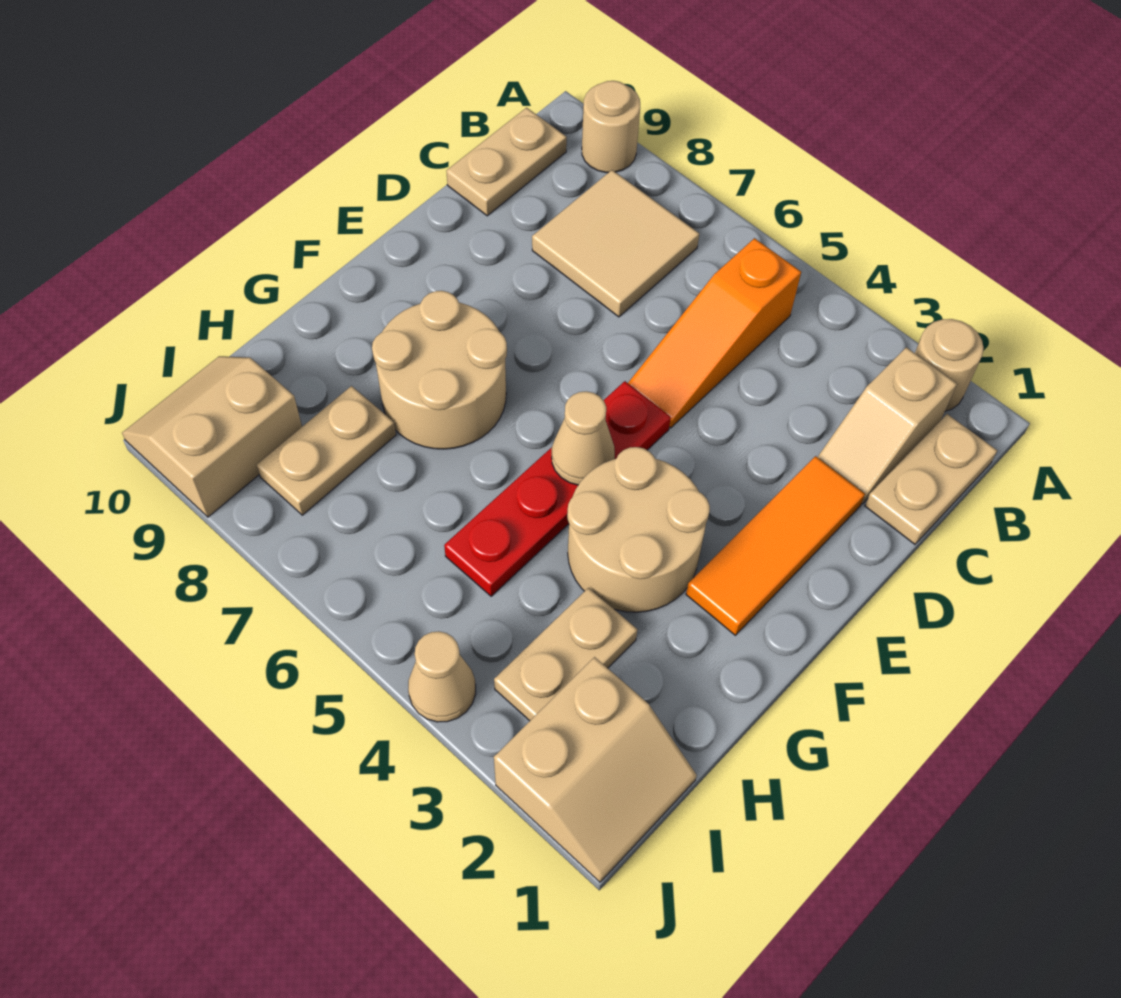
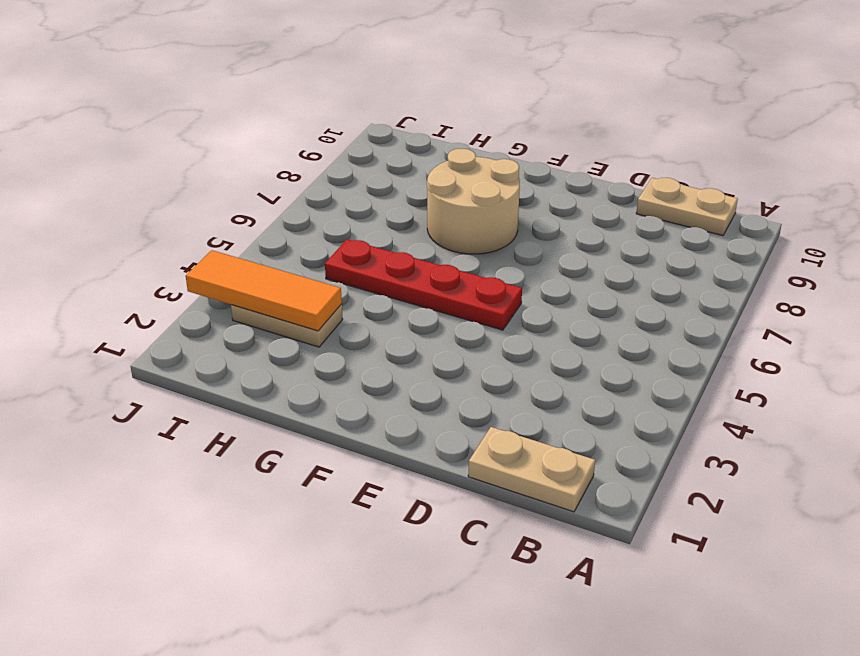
orange tile H3:J3 level 2 -> orange tile D2:F2 level 1
none -> tan round brick A2 level 1
none -> tan round brick A9 level 1
none -> tan slope B2:C2 level 1 top B

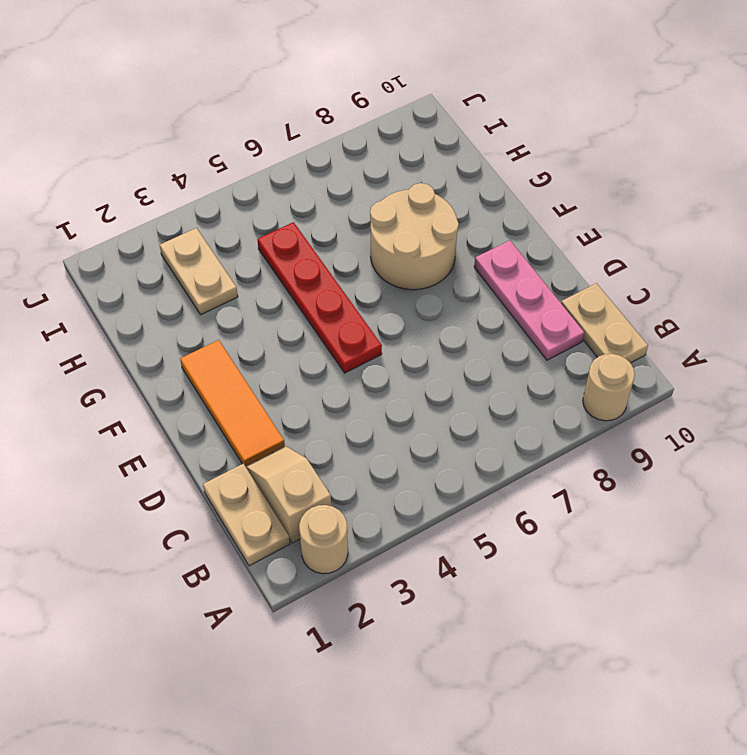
pink plate C9:E9 level 1 -> none
none -> orange slope B5:D5 level 1 top B
none -> tan tile B7:C8 level 1
none -> tan round brick F3:G4 level 1

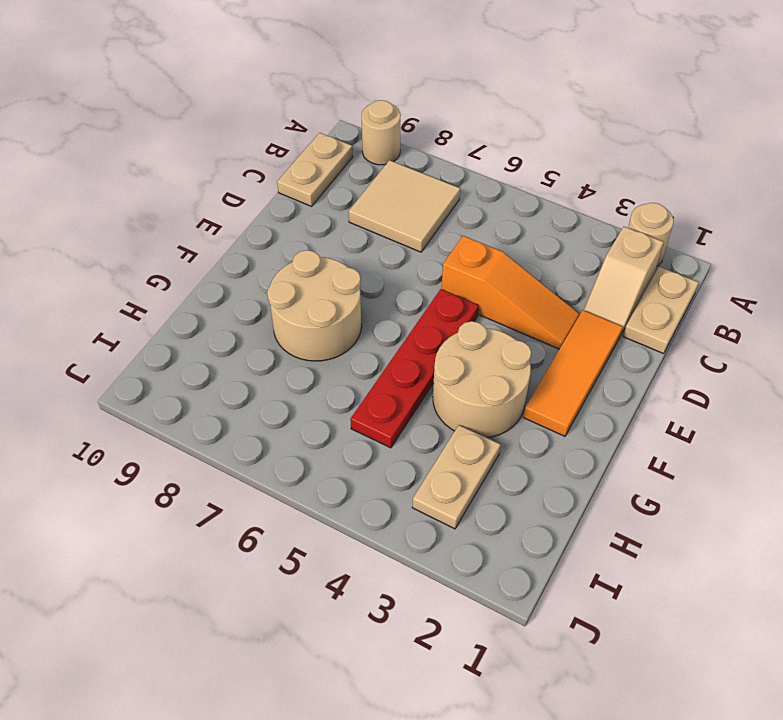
orange slope D3:D5 level 1 top 5 -> orange slope B5:D5 level 1 top B
none -> tan plate H8:I8 level 1
none -> tan slope I1:J2 level 1 top 2
none -> tan slope I9:J10 level 1 top 9

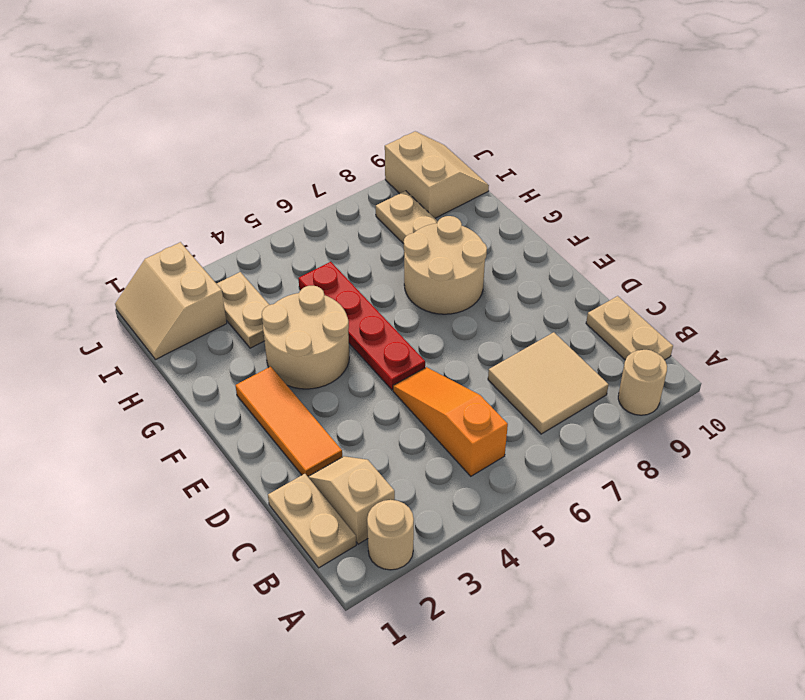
none -> tan cone J4 level 1
none -> tan cone F5 level 2

